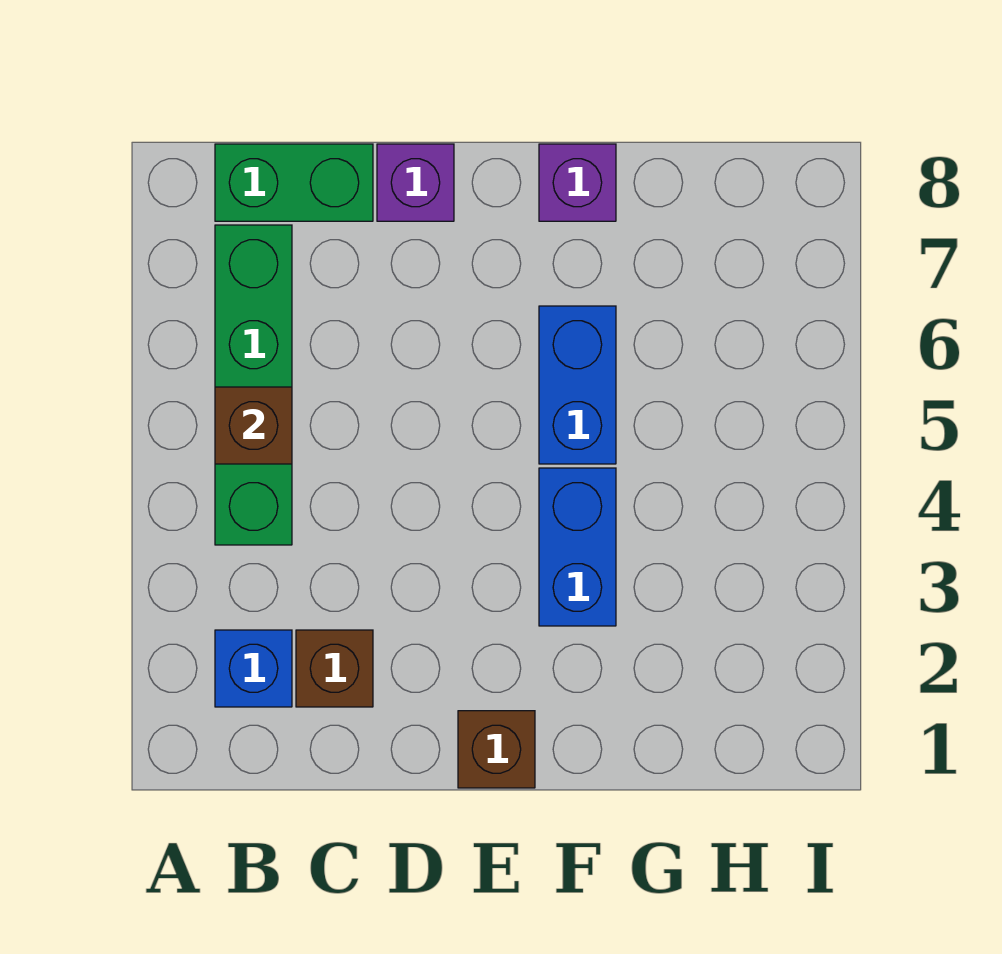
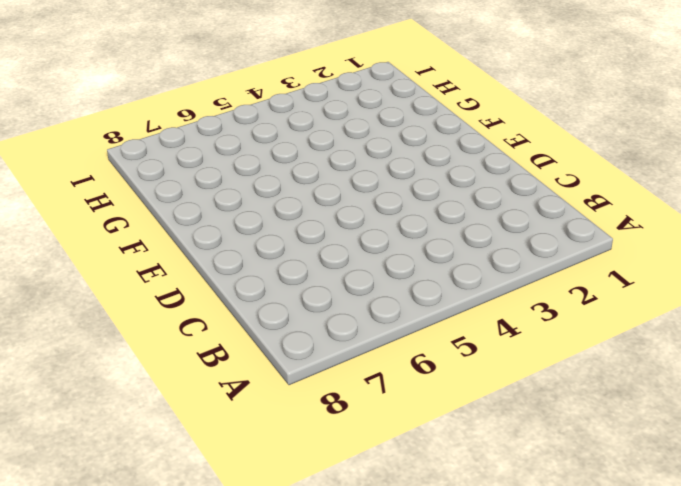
none -> blue brick B2 level 1
none -> green brick B4:B7 level 1

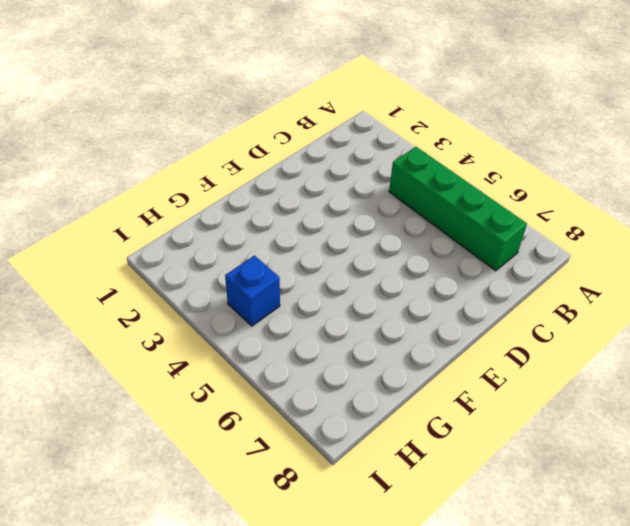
blue brick H4 level 1 -> blue brick B2 level 1
none -> green brick B8:C8 level 1
none -> brown brick C2 level 1

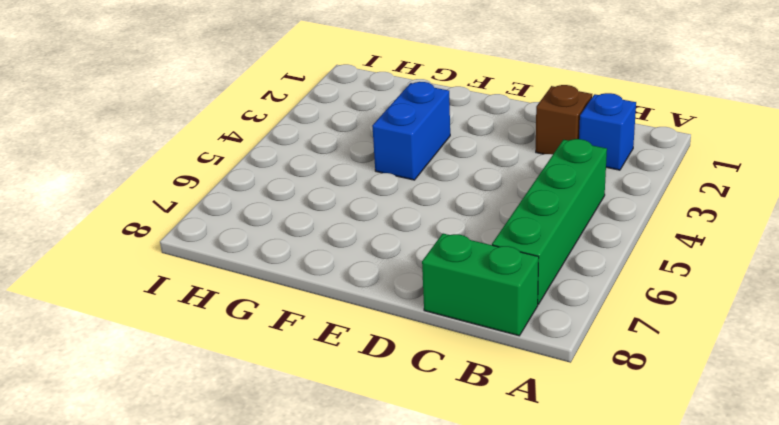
none -> purple brick D8 level 1
none -> brown brick E1 level 1

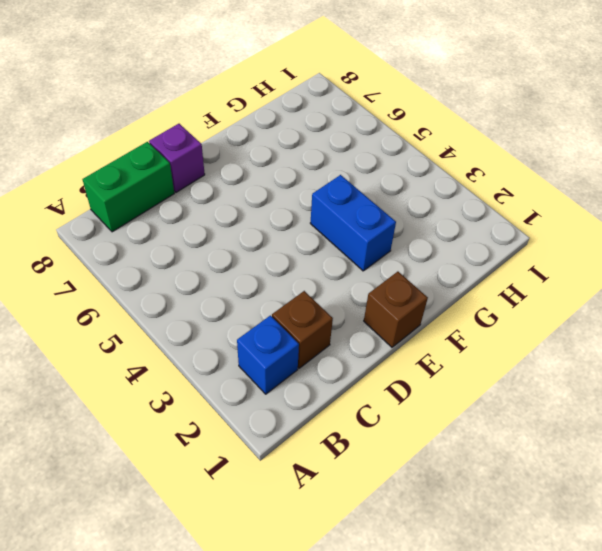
none -> green brick B4:B7 level 1
none -> blue brick F5:F6 level 1

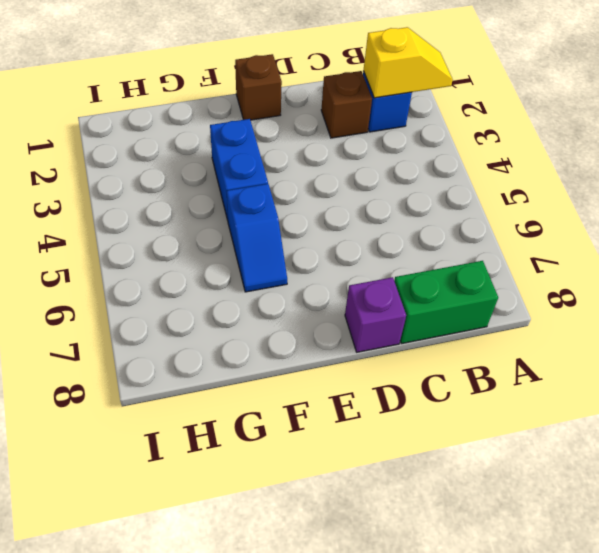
yellow slope A2:B2 level 2 top B -> none
blue slope F5:F6 level 1 top 5 -> blue brick F5:F6 level 1
none -> green brick B4:B7 level 1
none -> purple brick F8 level 1

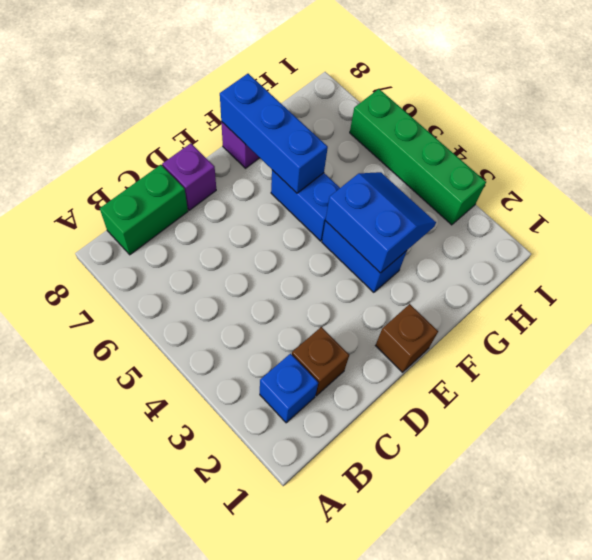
blue slope F3:G4 level 2 top F -> none
blue brick F6:F8 level 2 -> none
green brick I3:I6 level 1 -> green brick B4:B7 level 1
none -> brown brick B5 level 2

